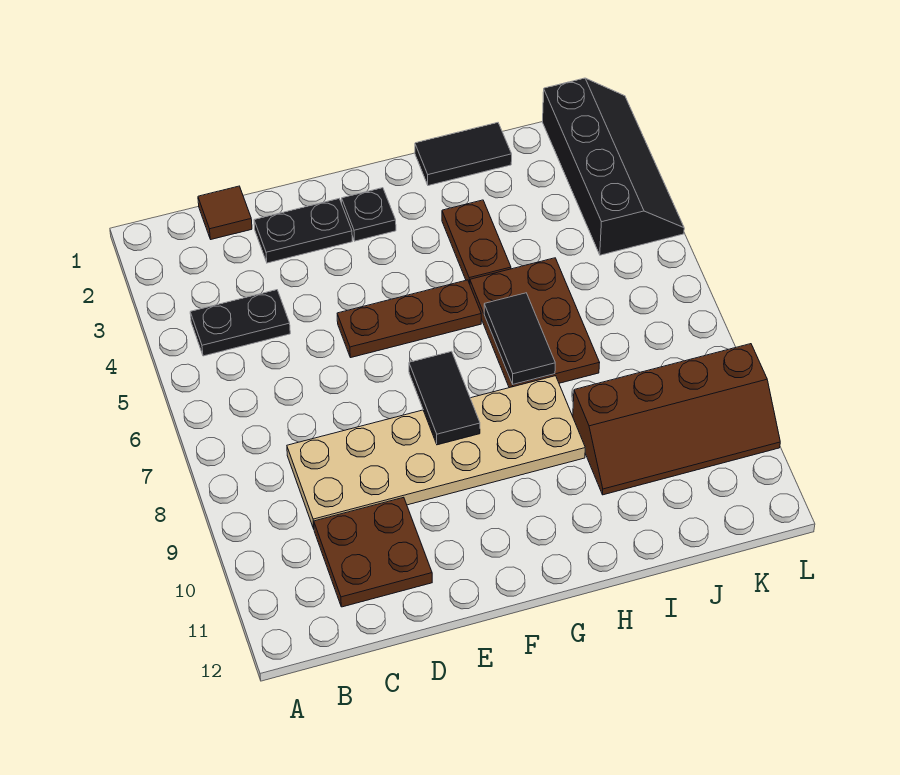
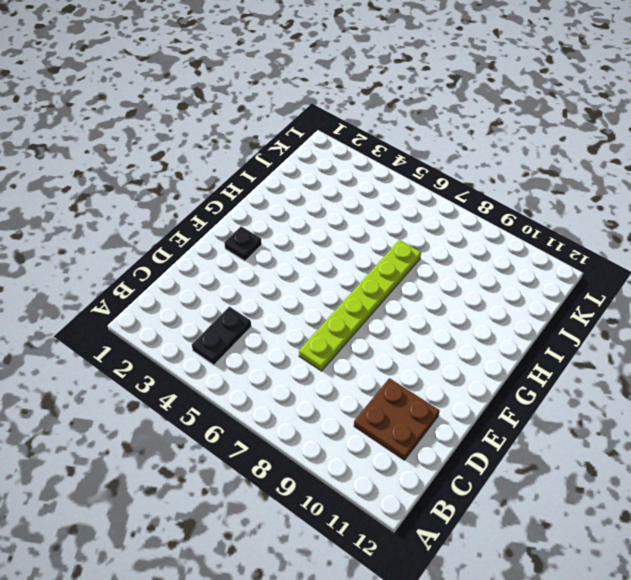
lime plate D7:I7 level 1 -> brown plate H5:I7 level 1
none -> brown tile C1 level 1
none -> tan plate C8:H9 level 1
none -> black plate D2:E2 level 1

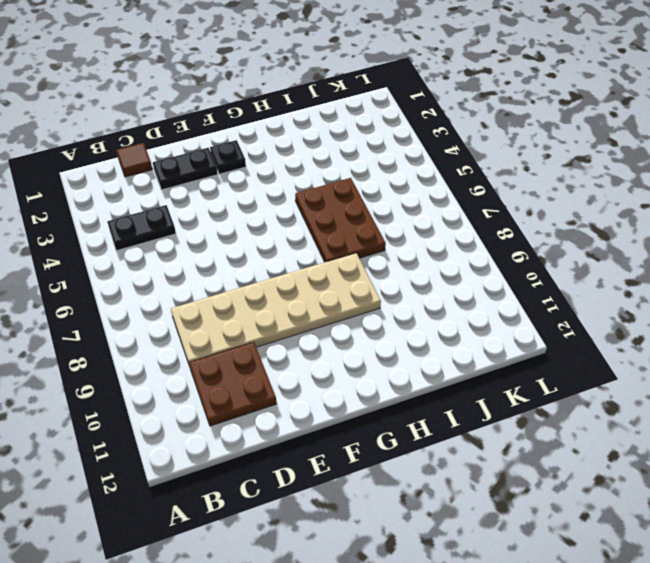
none -> brown plate E5:G5 level 1
none -> black tile H1:I1 level 1
none -> brown plate H3:H4 level 1

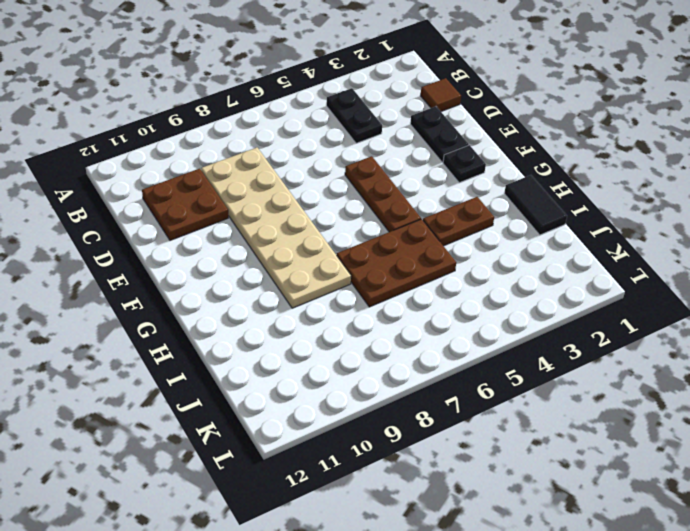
none -> brown slope I9:L10 level 1 top 9
none -> black slope K1:L4 level 1 top K
none -> black tile F7:F8 level 2

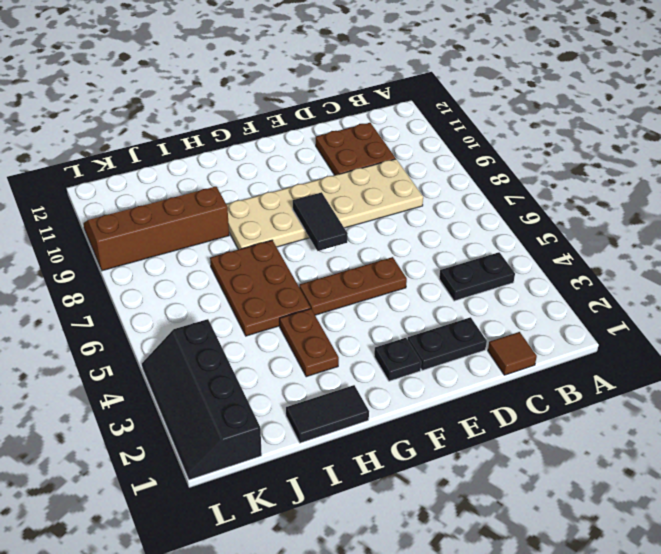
none -> black tile H6:H7 level 2

